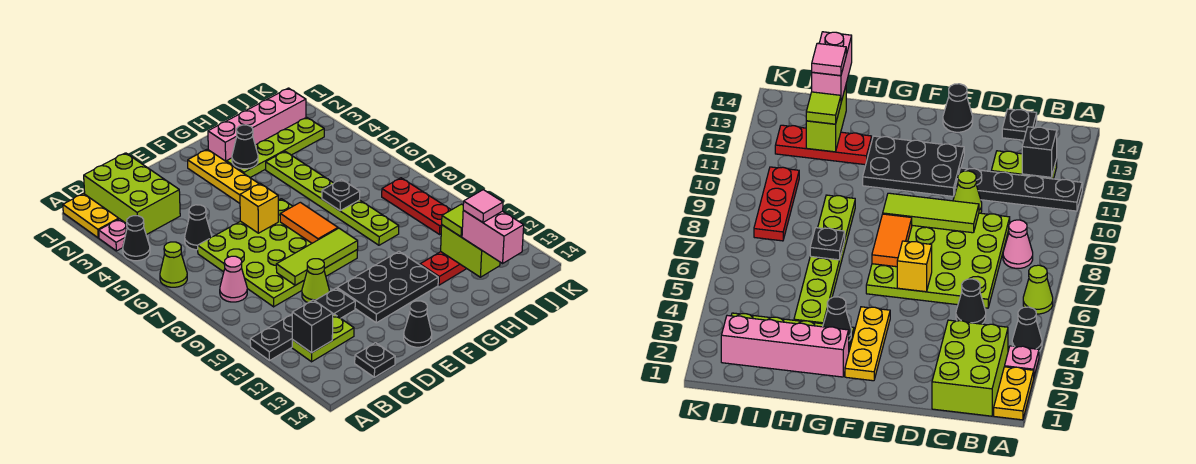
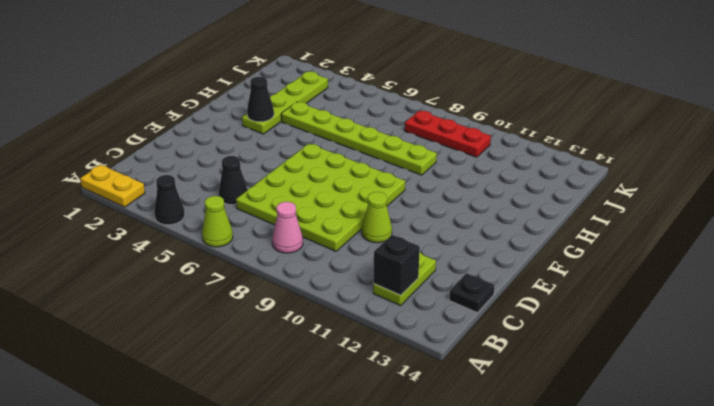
none -> pink plate A3 level 1
none -> black plate A11:D11 level 1
none -> lime brick B1:C3 level 1
none -> black plate E11:G12 level 1

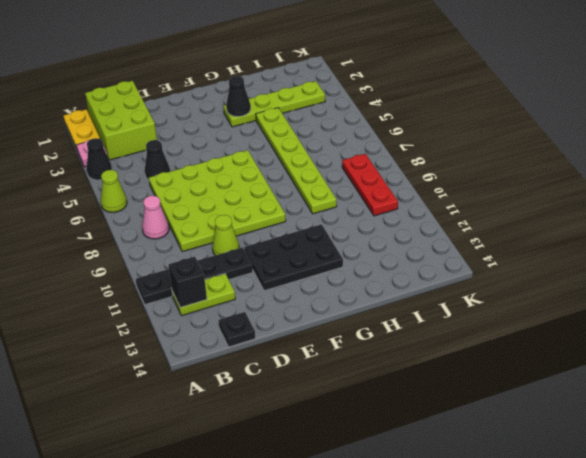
none -> black cone E14 level 1
none -> yellow plate F2:F4 level 1
none -> pink brick G2:J2 level 1
none -> red plate H12:J12 level 1

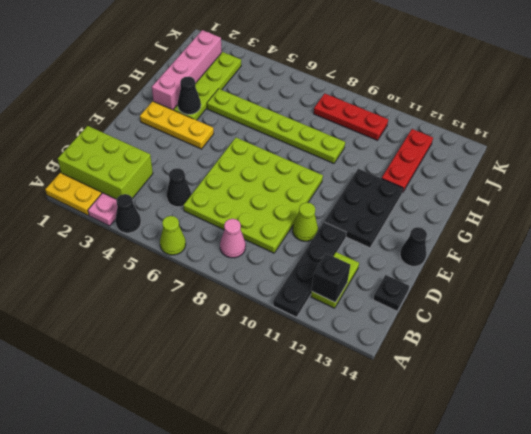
none -> lime tile D9:F9 level 2
none -> yellow brick E6 level 2
none -> orange tile F7:F8 level 2
none -> black plate H7 level 2

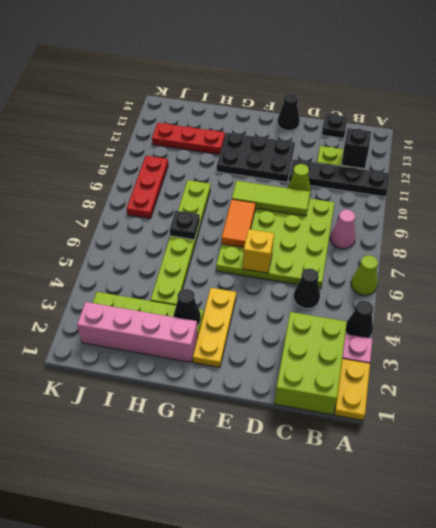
none -> lime brick I12:I13 level 2
none -> lime tile I12 level 3
none -> pink brick I13:I14 level 3
none -> pink tile I13 level 4

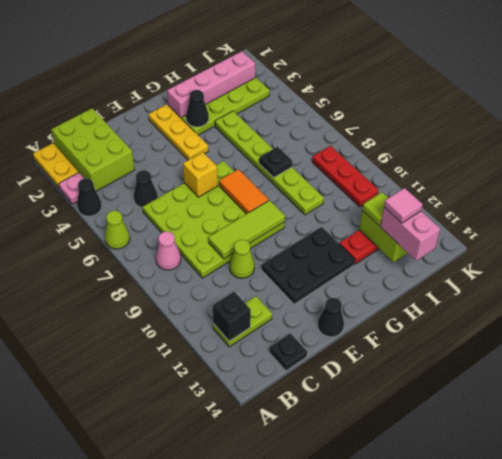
none -> black plate A11:D11 level 1

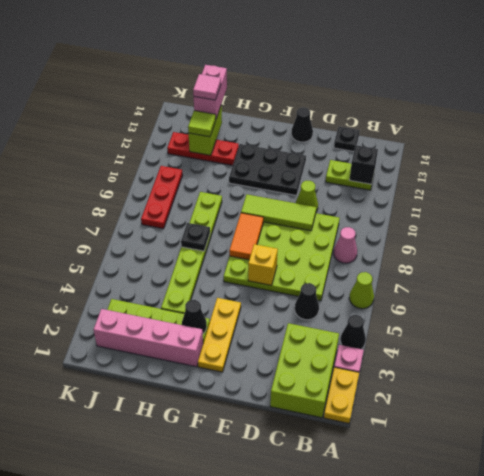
none -> black plate A11:D11 level 1

